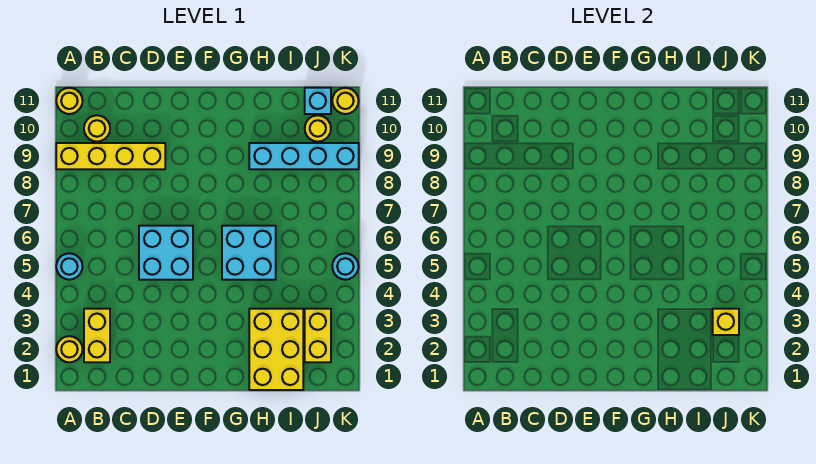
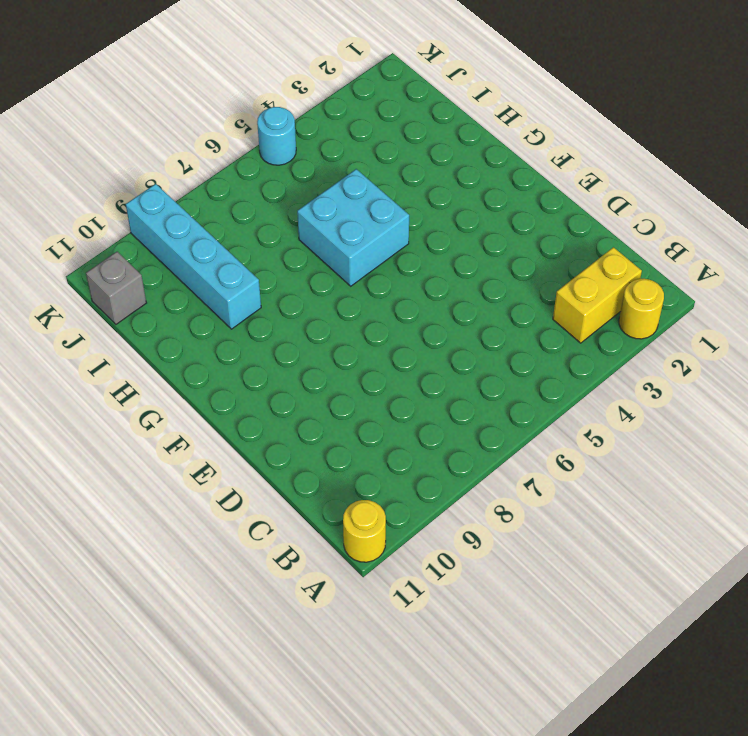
grey brick J11 level 1 -> cyan brick J11 level 1
none -> cyan round brick A5 level 1
none -> yellow brick A9:D9 level 1
none -> yellow round brick B10 level 1

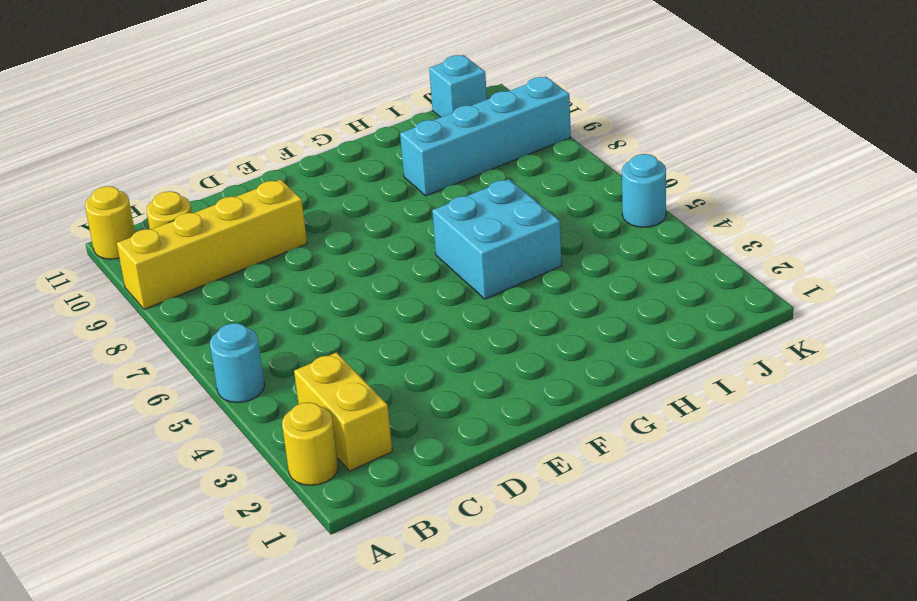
none -> cyan brick D5:E6 level 1
none -> yellow brick H1:I3 level 1
none -> yellow brick J2:J3 level 1

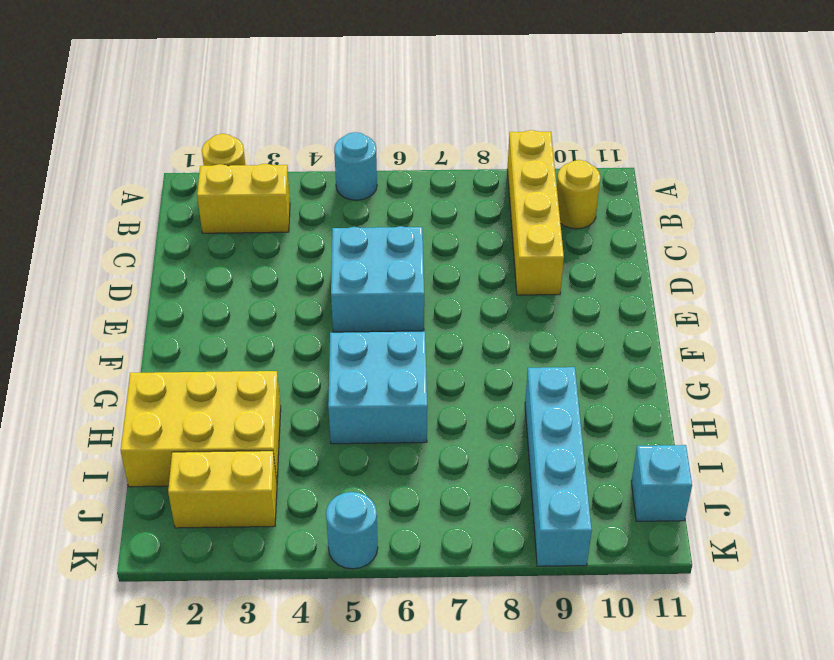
none -> yellow round brick A11 level 1
none -> yellow round brick J10 level 1
none -> yellow round brick K11 level 1

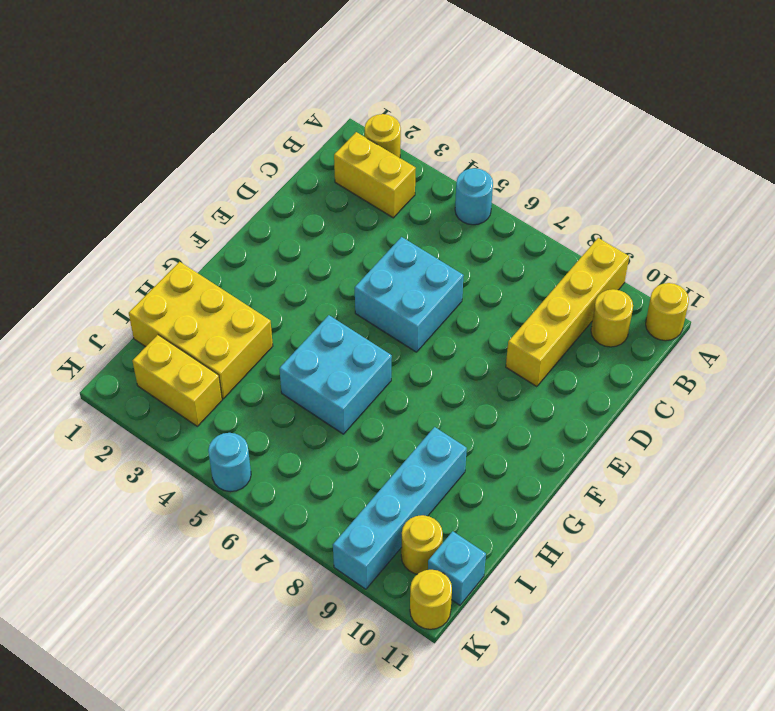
none -> yellow brick J3 level 2

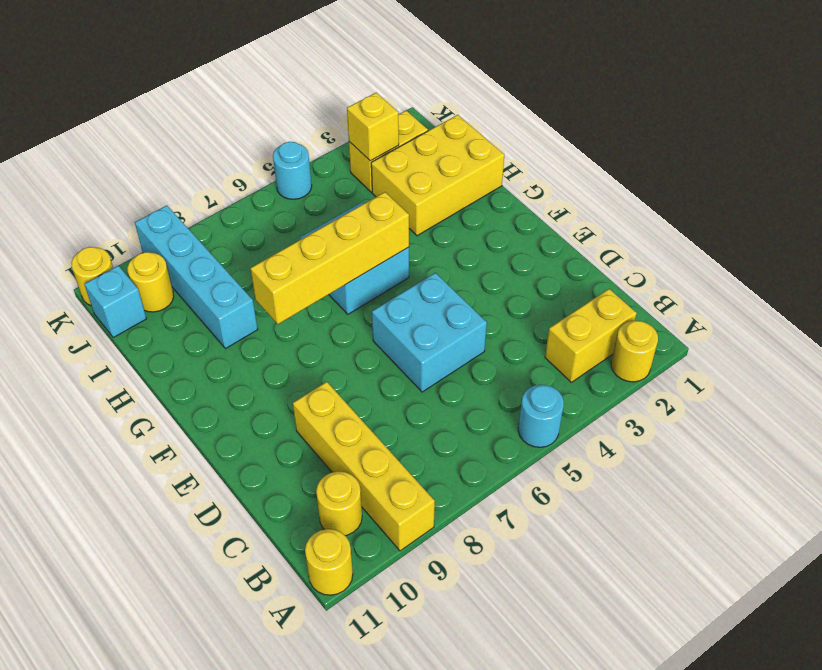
yellow brick G5:G8 level 2 -> none

